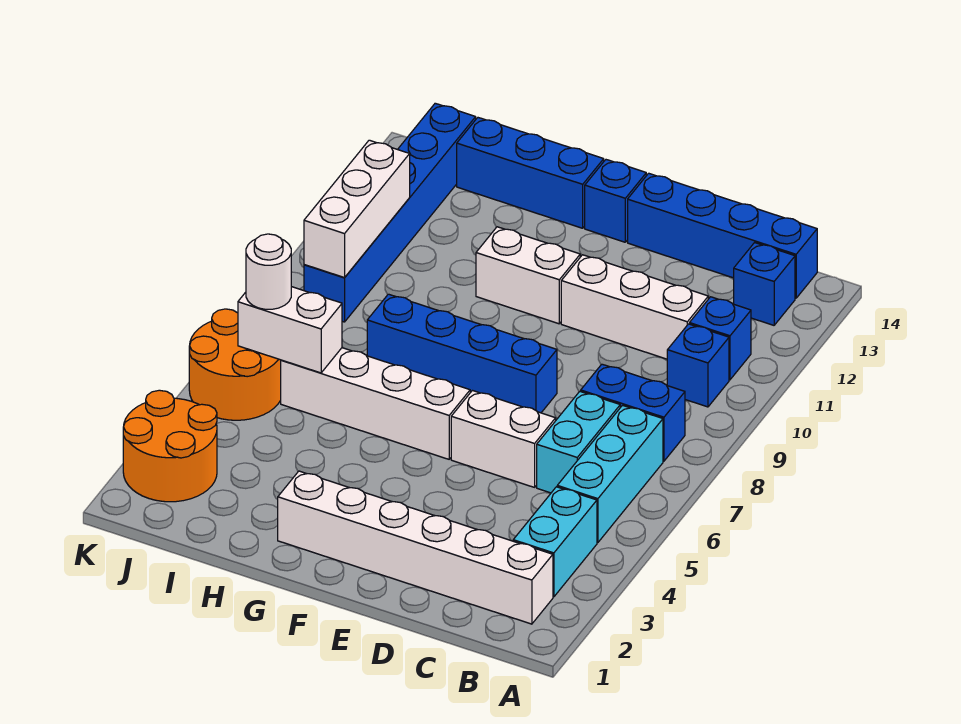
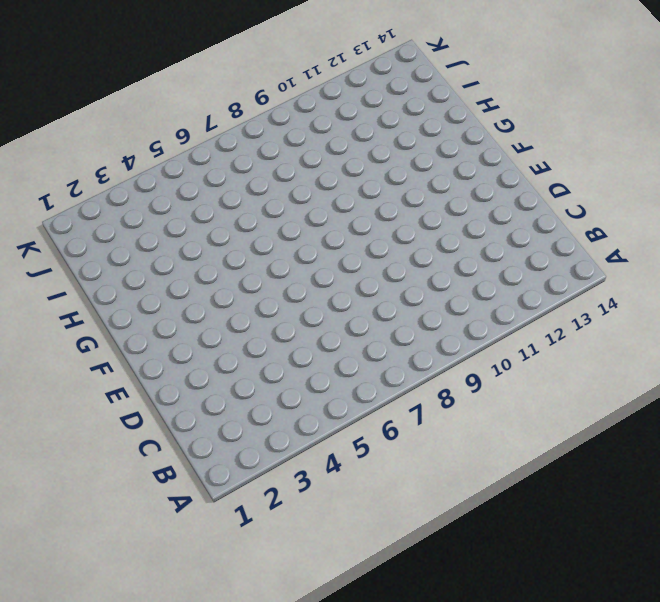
none -> white brick B2:G2 level 1
none -> cyan brick B3:B4 level 1
none -> cyan brick B5:B7 level 1

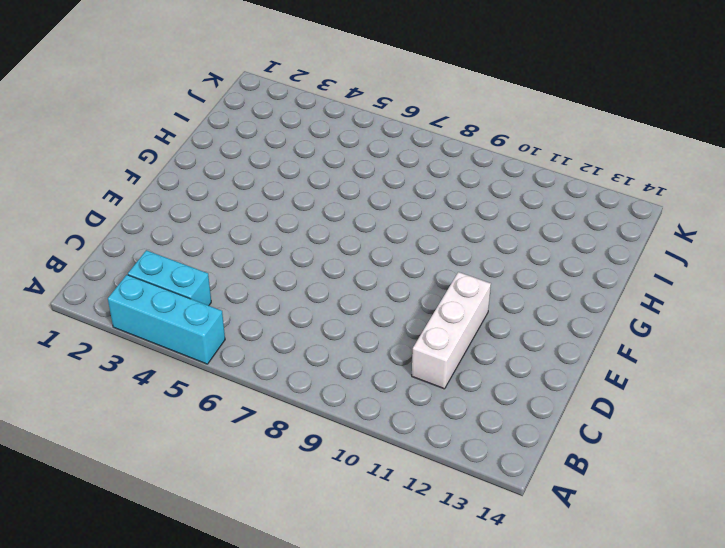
cyan brick A3:A5 level 1 -> cyan brick B5:B7 level 1
none -> white brick B2:G2 level 1
none -> blue brick B8:C8 level 1
none -> blue brick B10 level 1

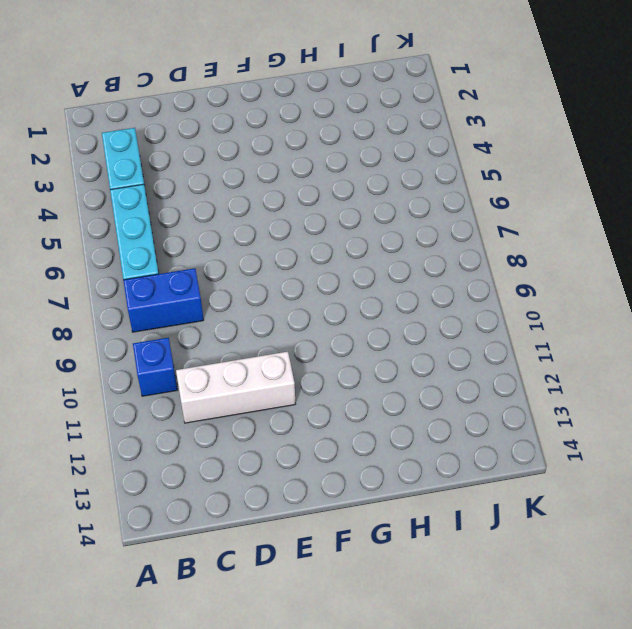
none -> white brick B2:G2 level 1
none -> blue brick B11 level 1
none -> blue brick B13 level 1

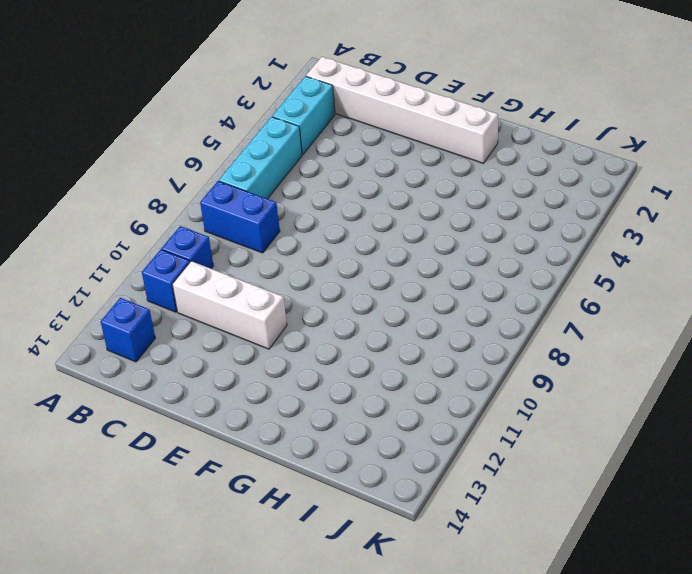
none -> blue brick B14:E14 level 1
none -> cyan brick C6:C7 level 1
none -> white brick D6:E6 level 1

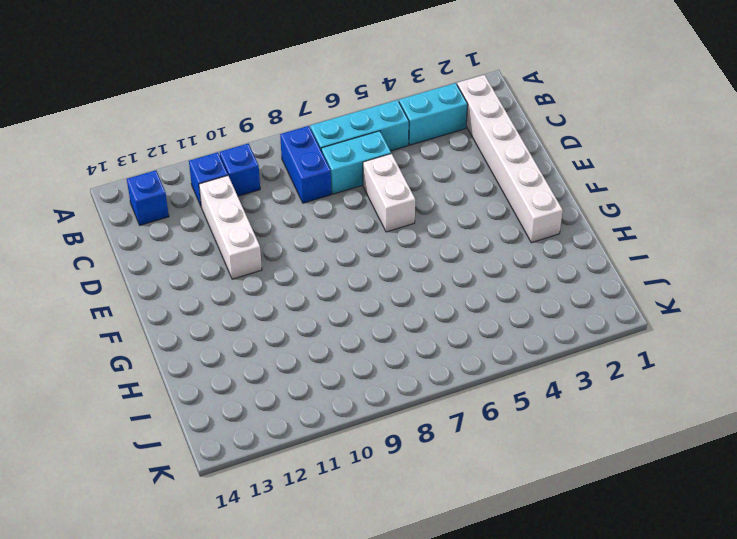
none -> blue brick B14:E14 level 1
none -> blue brick E8:H8 level 1
none -> white brick F6:I6 level 1

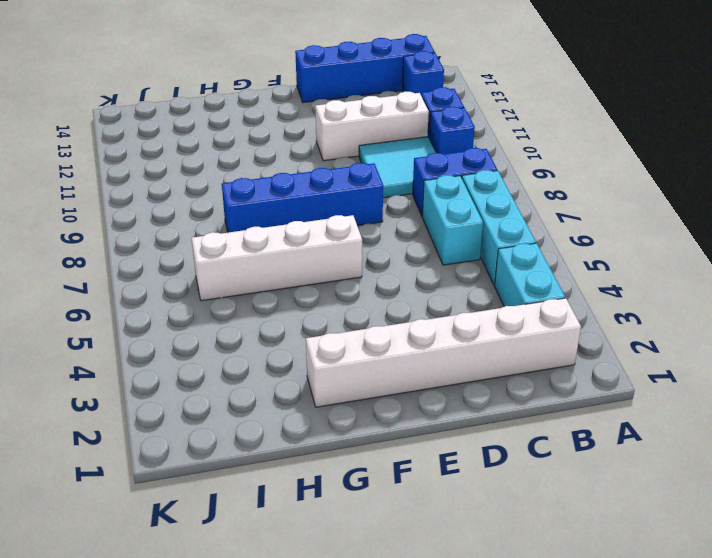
cyan tile C9:D10 level 1 -> none
none -> white brick D6:E6 level 1
none -> white brick F11:G11 level 1
none -> blue brick F14 level 1

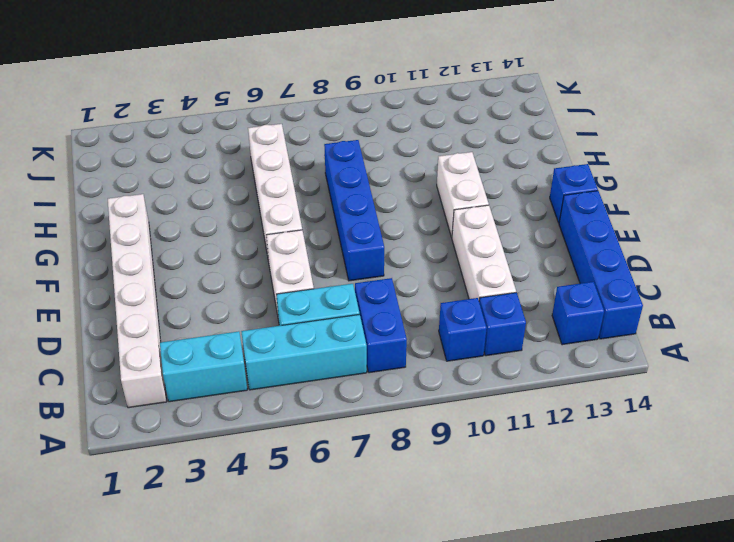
none -> blue brick G14:I14 level 1
none -> orange round brick J2:K3 level 1
none -> orange round brick J5:K6 level 1

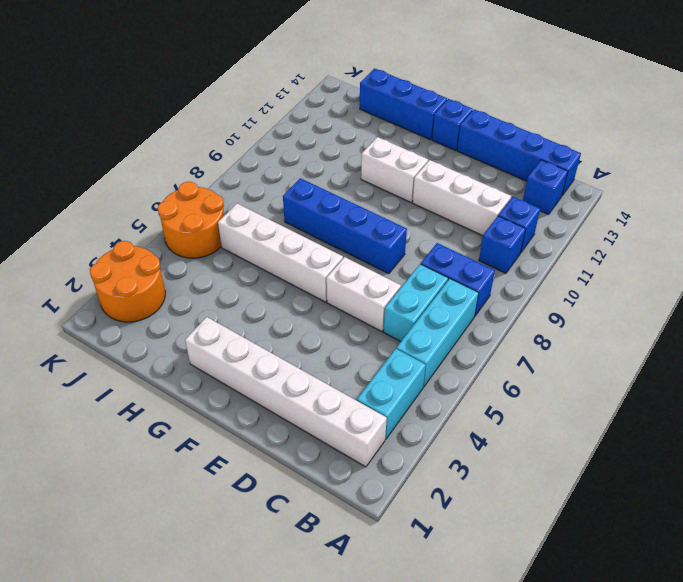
none -> blue brick J9:J14 level 1
none -> white brick I6:J6 level 2
none -> white brick J9:J11 level 2

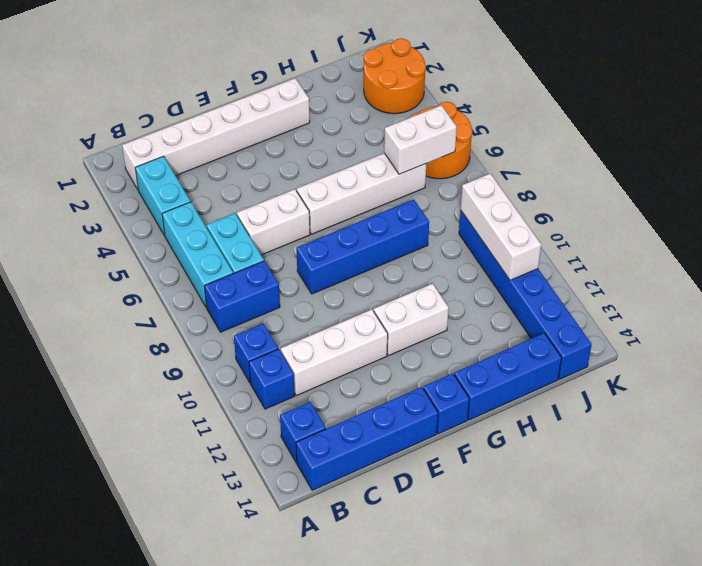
none -> white round brick J6 level 3

